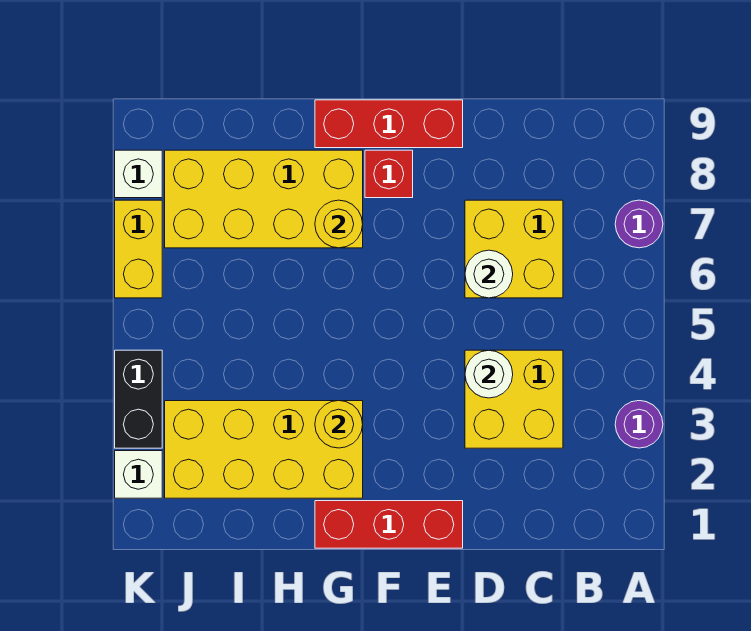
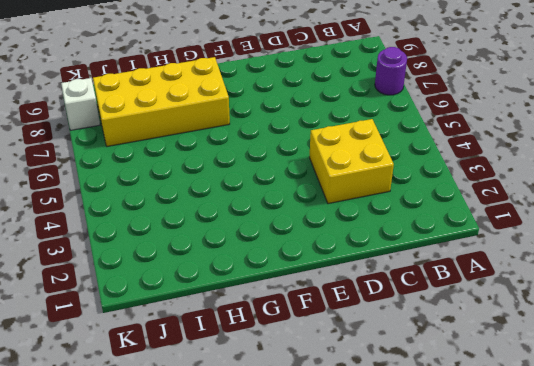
none -> purple round brick A3 level 1
none -> yellow brick C6:D7 level 1
none -> red brick E1:G1 level 1

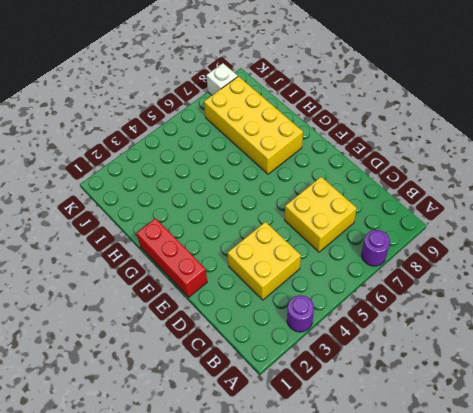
none -> red brick E9:G9 level 1
none -> red brick F8 level 1
none -> yellow brick G2:J3 level 1

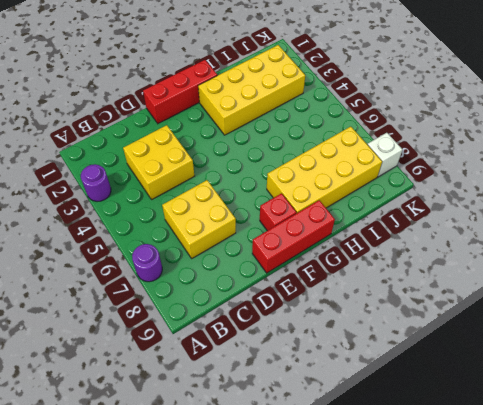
none -> white brick K2 level 1
none -> black brick K3:K4 level 1
none -> yellow brick K6:K7 level 1

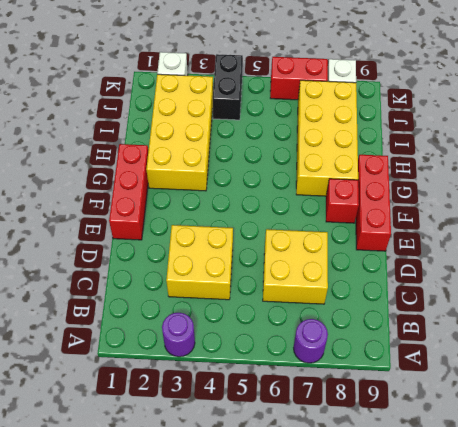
black brick J4:K4 level 1 -> black brick K3:K4 level 1
red brick K6:K7 level 1 -> yellow brick K6:K7 level 1
none -> white round brick D4 level 2
none -> white round brick D6 level 2
none -> yellow round brick G3 level 2

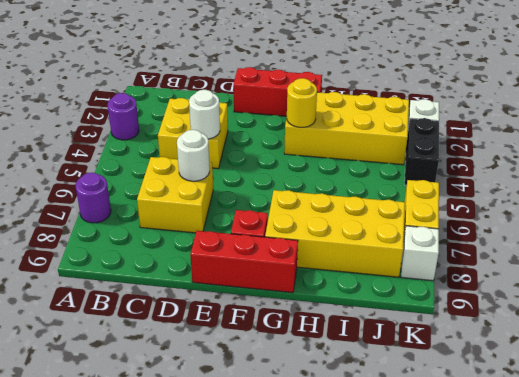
none -> yellow round brick G7 level 2

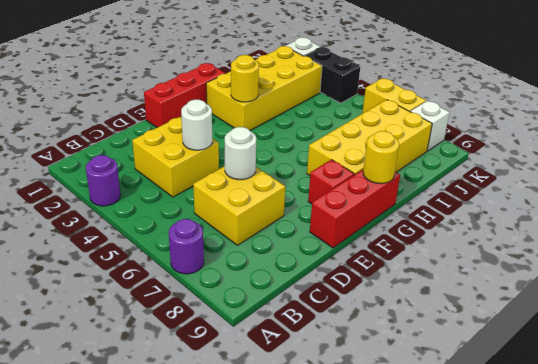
yellow round brick G9 level 2 -> yellow round brick G7 level 2

